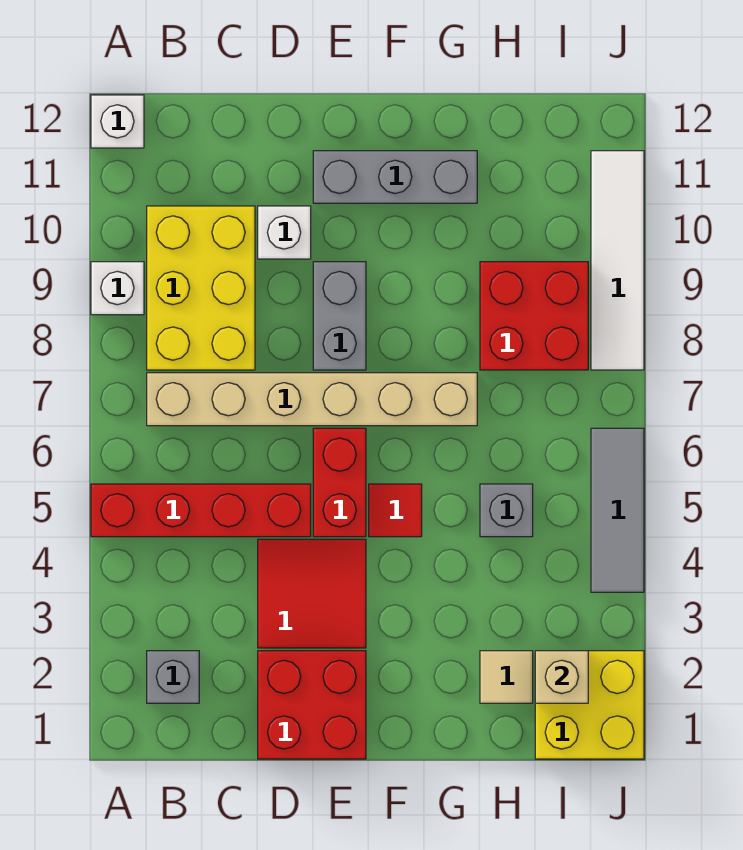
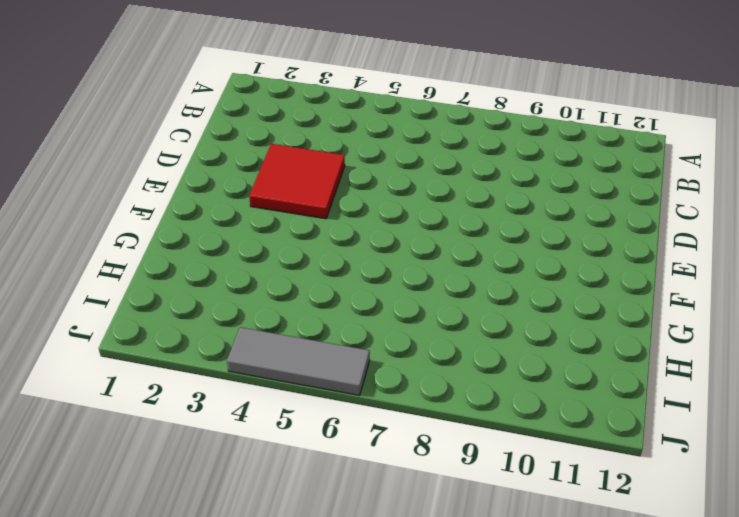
none -> red brick A5:D5 level 1
none -> white brick A9 level 1
none -> white brick A12 level 1

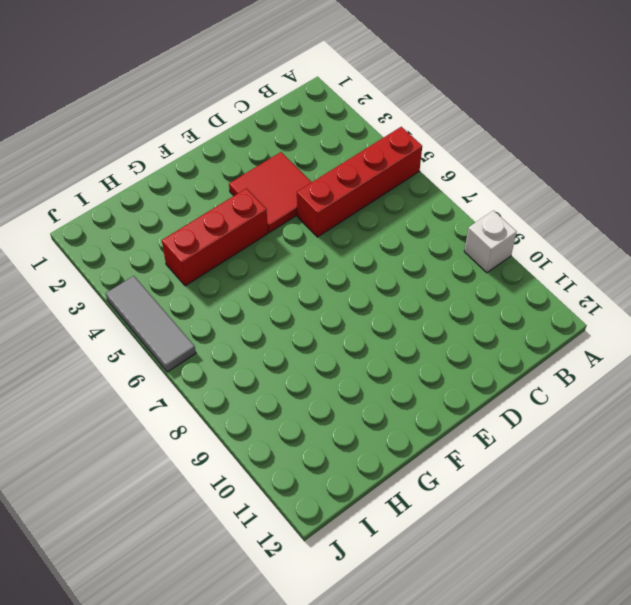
red brick F4:H4 level 1 -> none
none -> white brick A12 level 1
none -> grey brick B2 level 1
none -> tan brick B7:G7 level 1

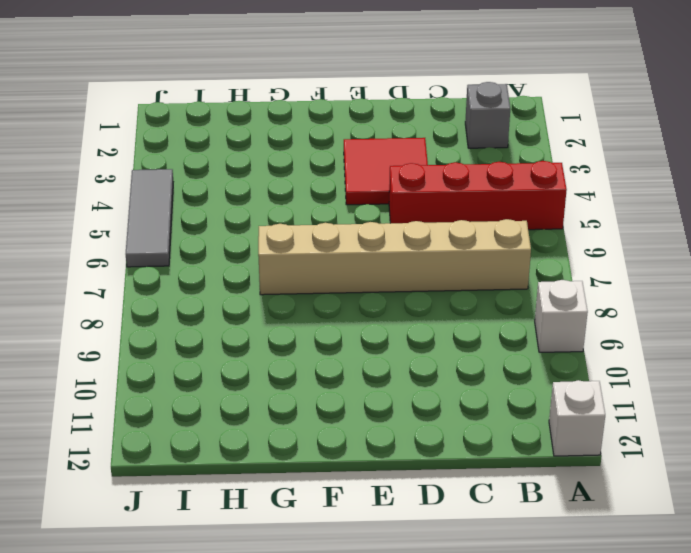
none -> yellow brick B8:C10 level 1
none -> red brick D1:E2 level 1
none -> white brick D10 level 1

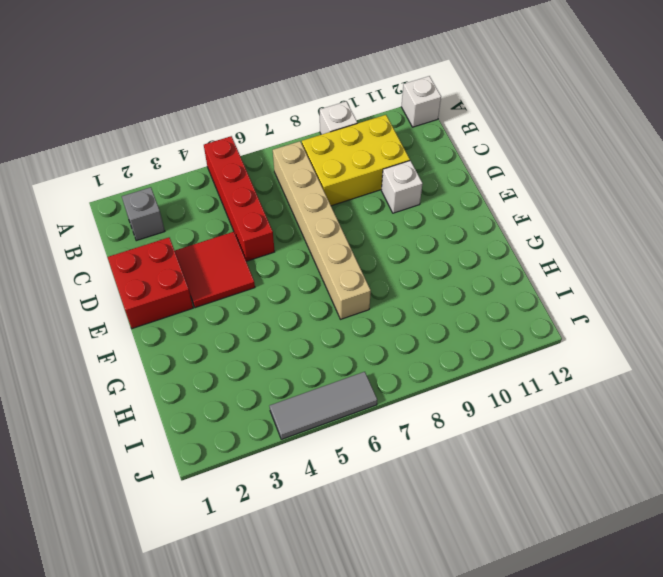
none -> red brick E5:E6 level 1
none -> grey brick E8:E9 level 1
none -> grey brick E11:G11 level 1

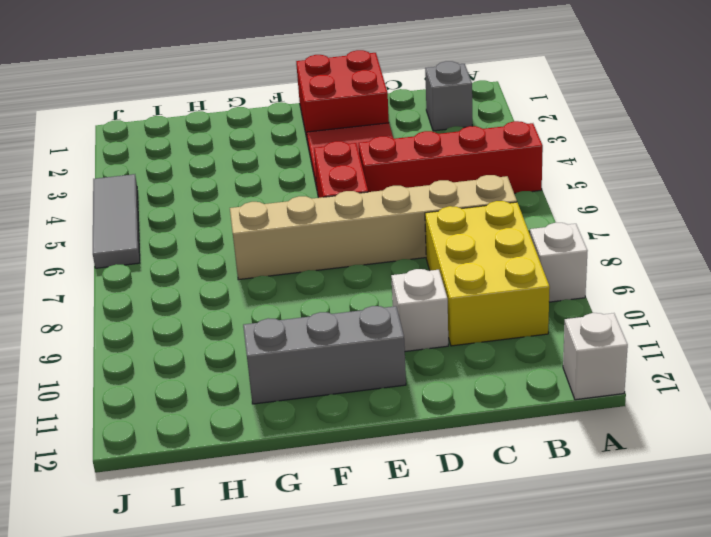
none -> grey brick E8:E9 level 1
none -> red tile F5 level 1
none -> tan tile H2 level 1

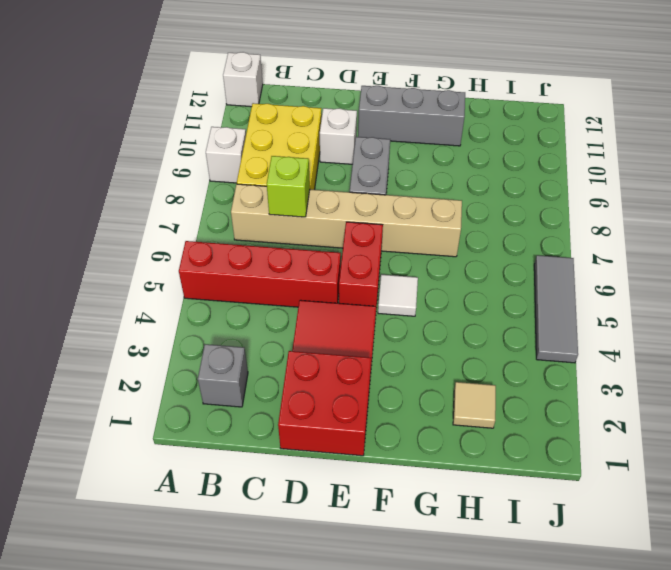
lime brick C7 level 2 -> none
white tile F5 level 1 -> red tile F5 level 1
none -> grey brick H5 level 1
none -> red brick H8:I9 level 1
none -> yellow brick I1:J2 level 1

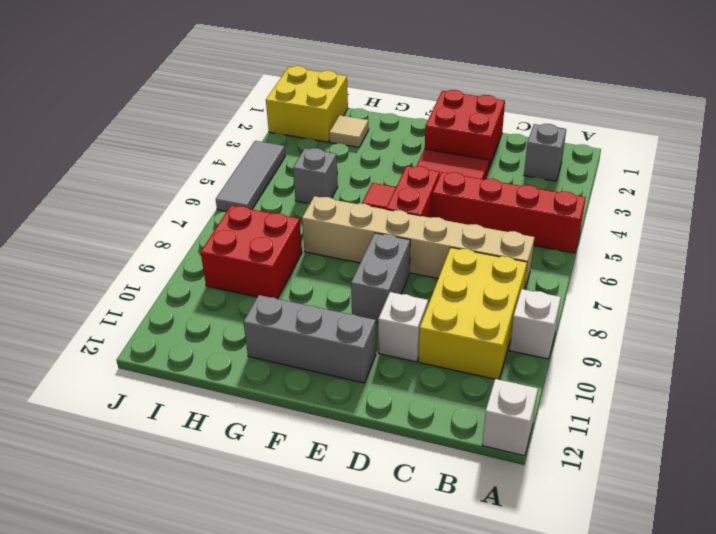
none -> white tile J8:J11 level 1
none -> tan brick I2 level 2

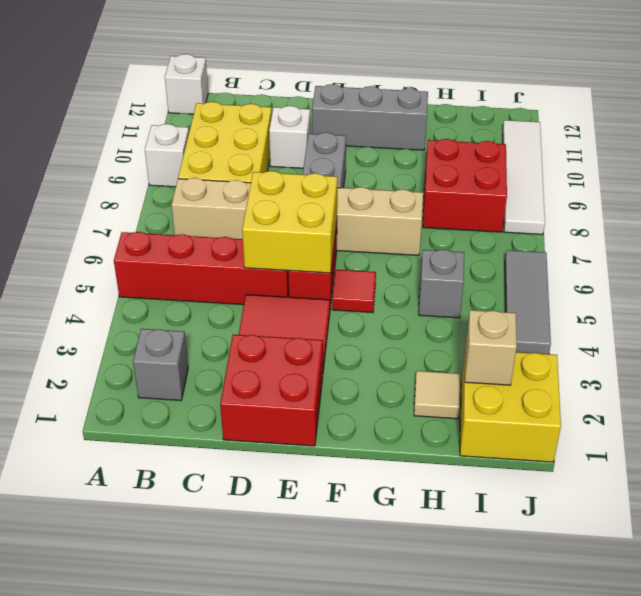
yellow brick D5:E6 level 2 -> none

